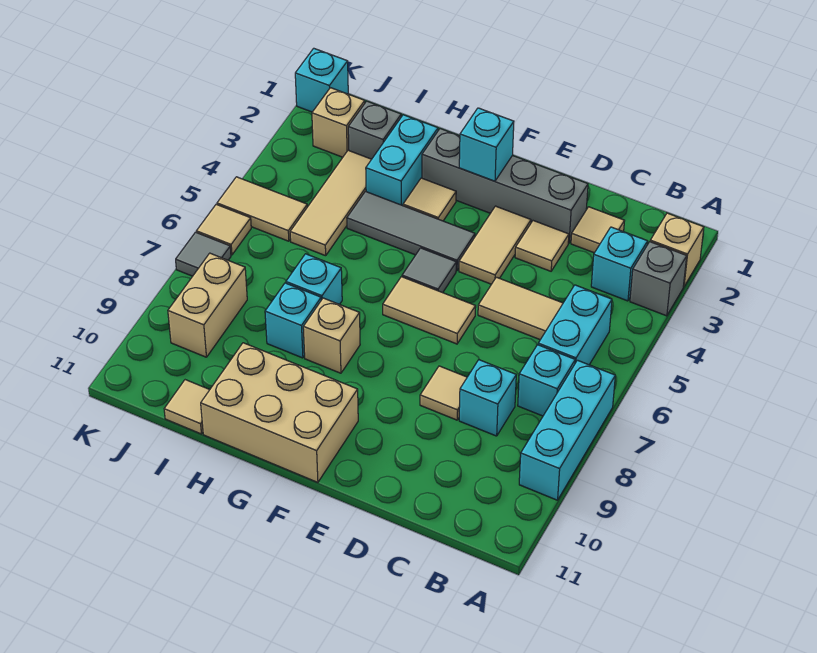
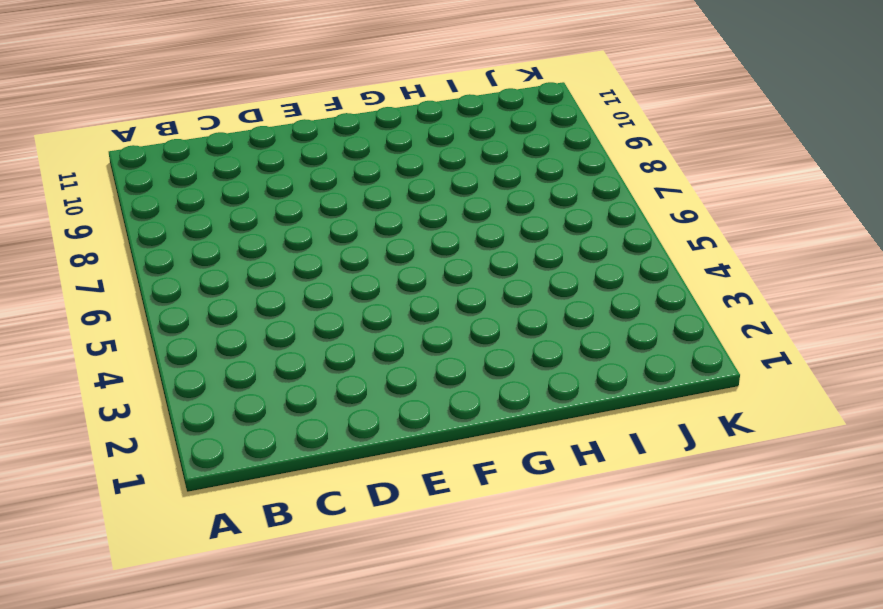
none -> tan brick A2 level 1
none -> grey brick A3 level 1
none -> cyan brick A7:A9 level 1
none -> cyan brick B3 level 1

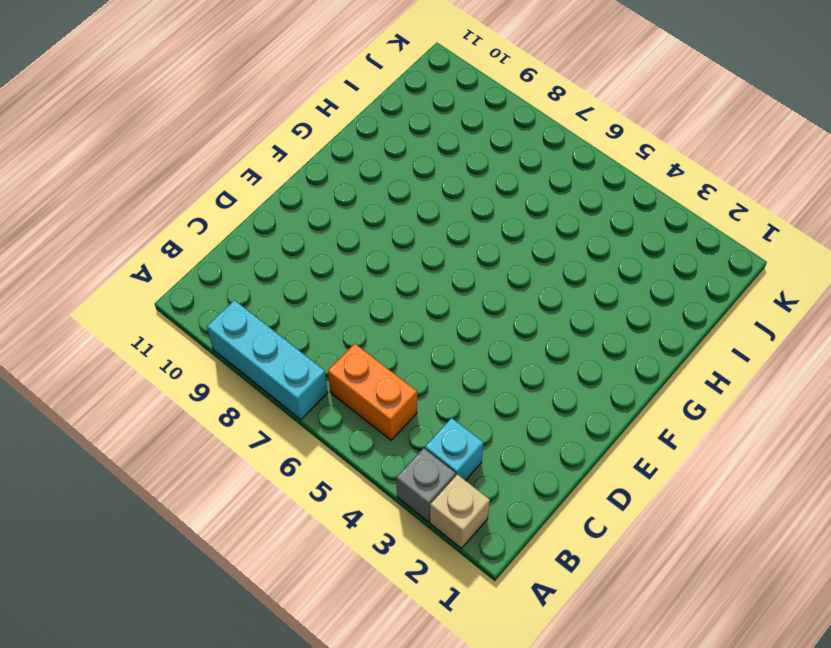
orange brick B5:B6 level 1 -> cyan brick B5:B6 level 1
none -> cyan brick B7 level 1
none -> tan tile C2 level 1
none -> tan tile C5:D5 level 1
none -> cyan brick C8 level 1

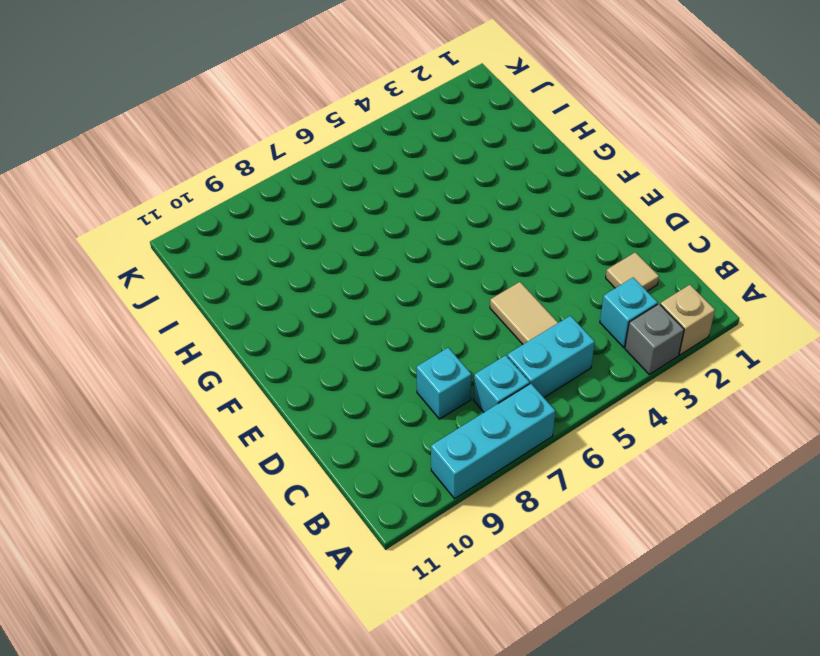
none -> grey brick D2:G2 level 1
none -> tan tile D3 level 1
none -> tan tile D8 level 1
none -> tan tile E3:E4 level 1

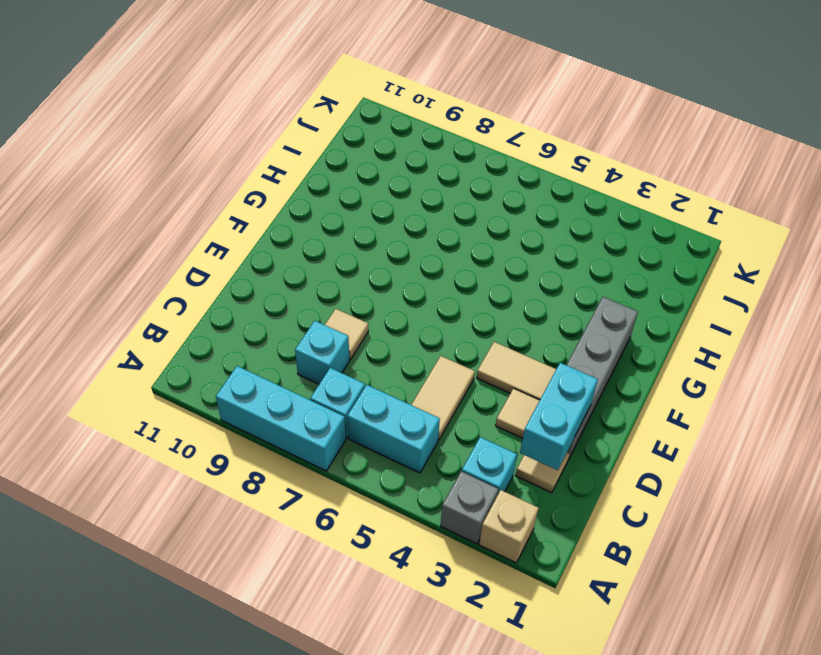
cyan brick C2:D2 level 2 -> cyan brick H2:H3 level 1
none -> tan tile E6:F6 level 1
none -> grey tile F4:H4 level 1
none -> grey tile F5 level 1
none -> tan brick F10:H11 level 1

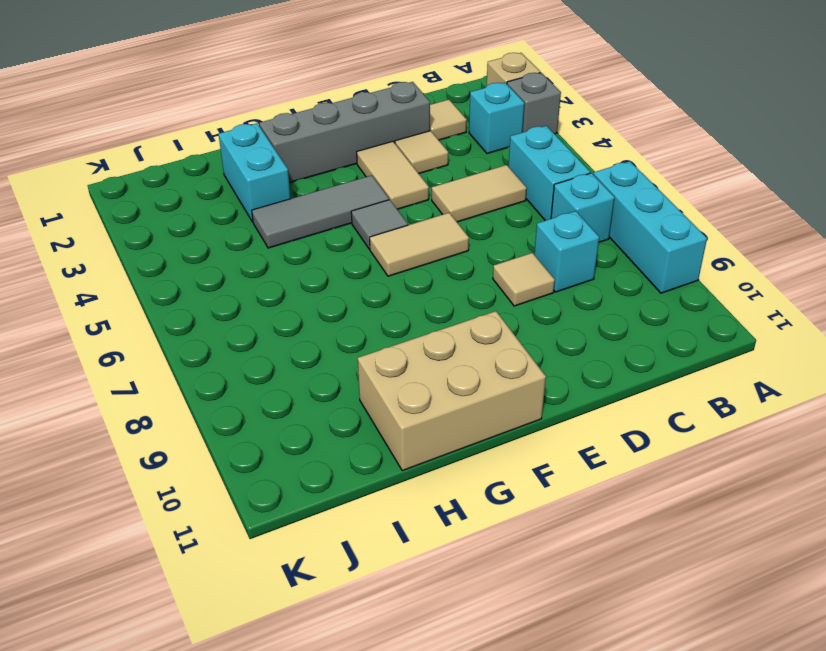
none -> tan tile G3 level 1
none -> tan brick G8 level 1
none -> cyan brick H7 level 1
none -> cyan brick H8 level 1

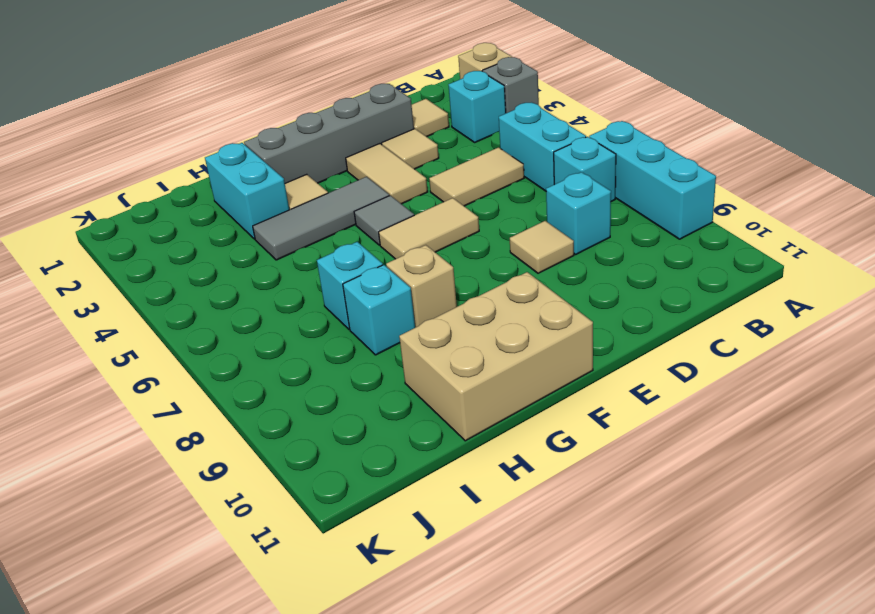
none -> grey brick I2 level 1
none -> tan tile I3:I5 level 1
none -> tan tile I11 level 1
none -> tan brick J2 level 1

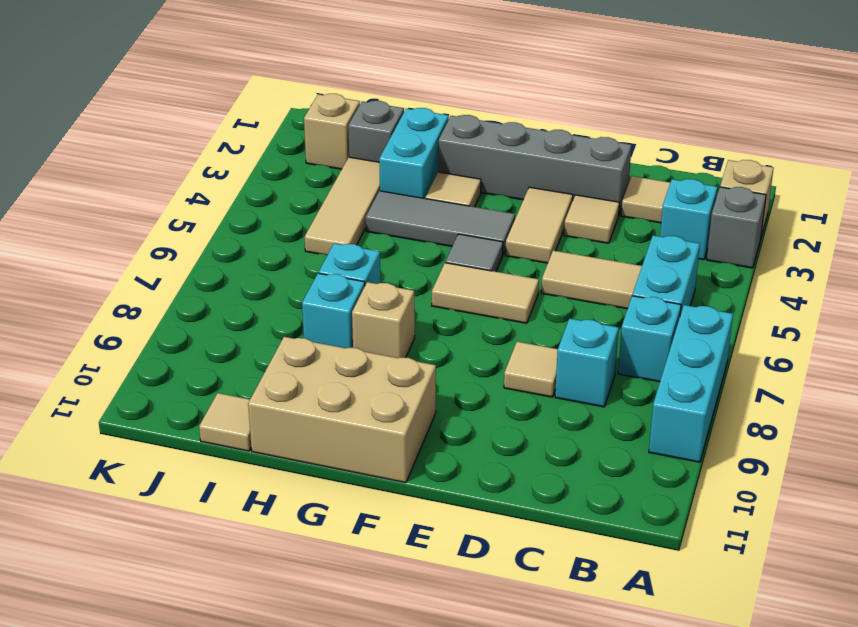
none -> tan tile J5:K5 level 1
none -> tan brick J8:J9 level 1
none -> cyan brick K1 level 1
none -> tan tile K6 level 1

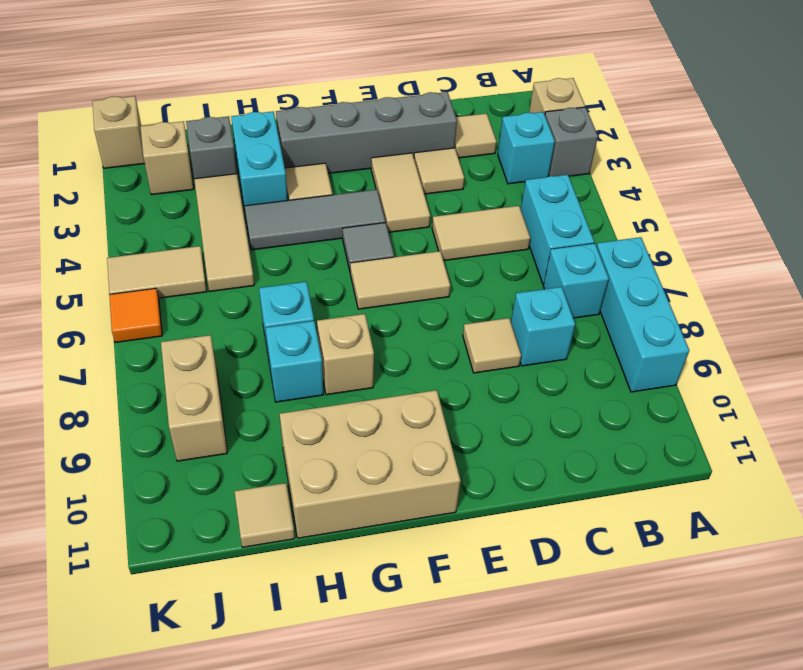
tan brick K1 level 1 -> cyan brick K1 level 1
orange tile K6 level 1 -> tan tile K6 level 1
none -> grey tile K7 level 1
none -> cyan brick F2 level 2

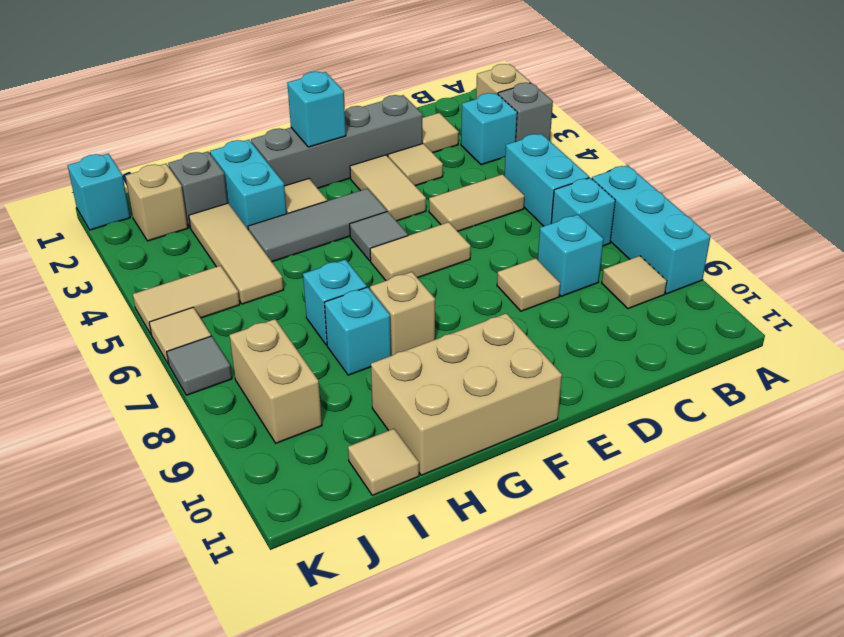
tan tile B9 level 1 -> none

